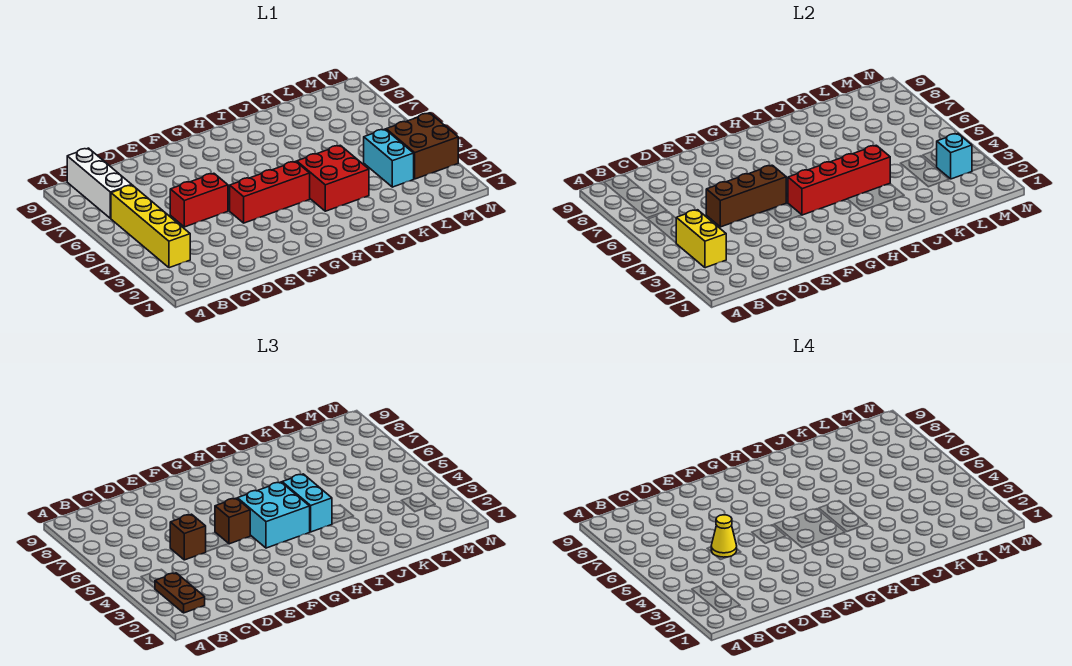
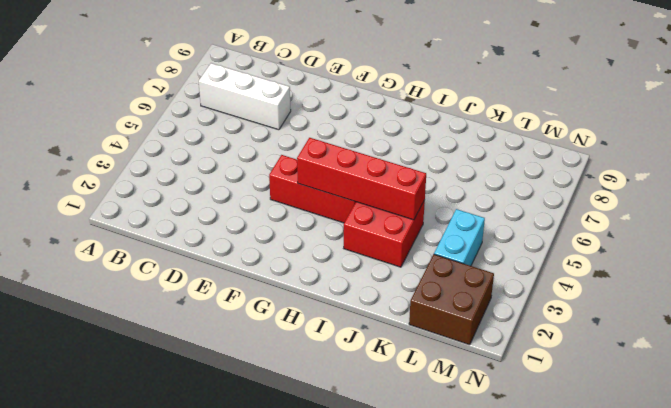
white brick B7:D7 level 1 -> white brick B7:B9 level 1
brown brick L1:M2 level 1 -> brown brick M3:N4 level 1
none -> yellow brick B3:B6 level 1
none -> red brick D5:E5 level 1
none -> yellow brick B3:B4 level 2

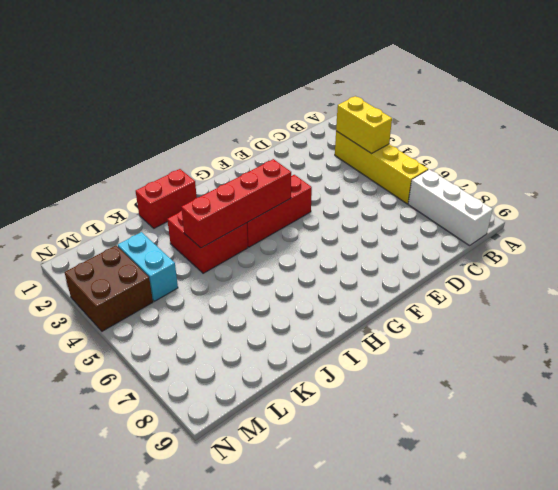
red brick I1:J1 level 1 -> red brick D5:E5 level 1
none -> brown brick D5:F5 level 2
none -> cyan brick M3 level 2
none -> brown plate B2:B3 level 3

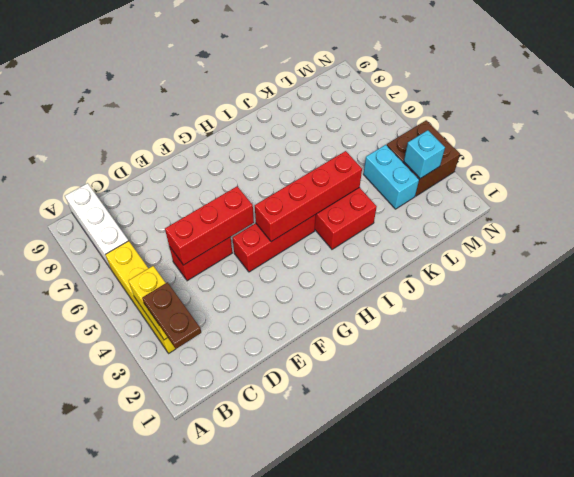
red brick D5:F5 level 2 -> brown brick D5:F5 level 2
none -> brown brick D5 level 3
none -> brown brick F5 level 3
none -> cyan brick G4:H5 level 3

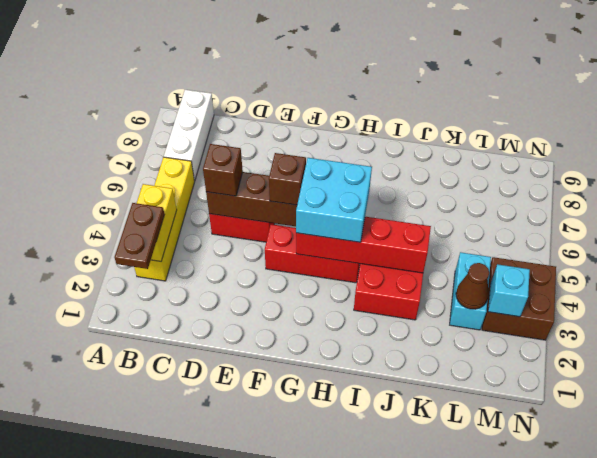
brown cone L3 level 2 -> none
none -> cyan brick I4:I5 level 3
none -> yellow cone D5 level 4

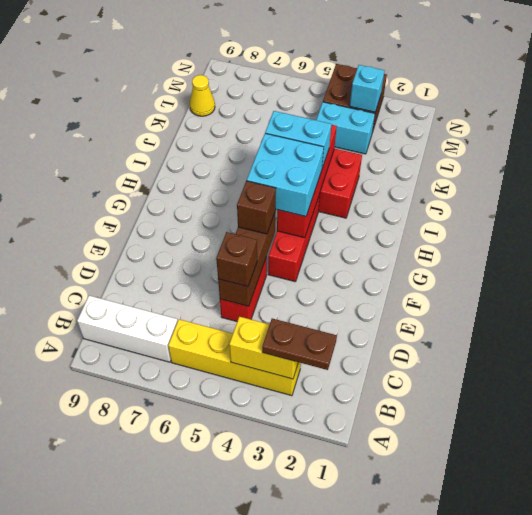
yellow cone L9 level 1 -> yellow cone D5 level 4

